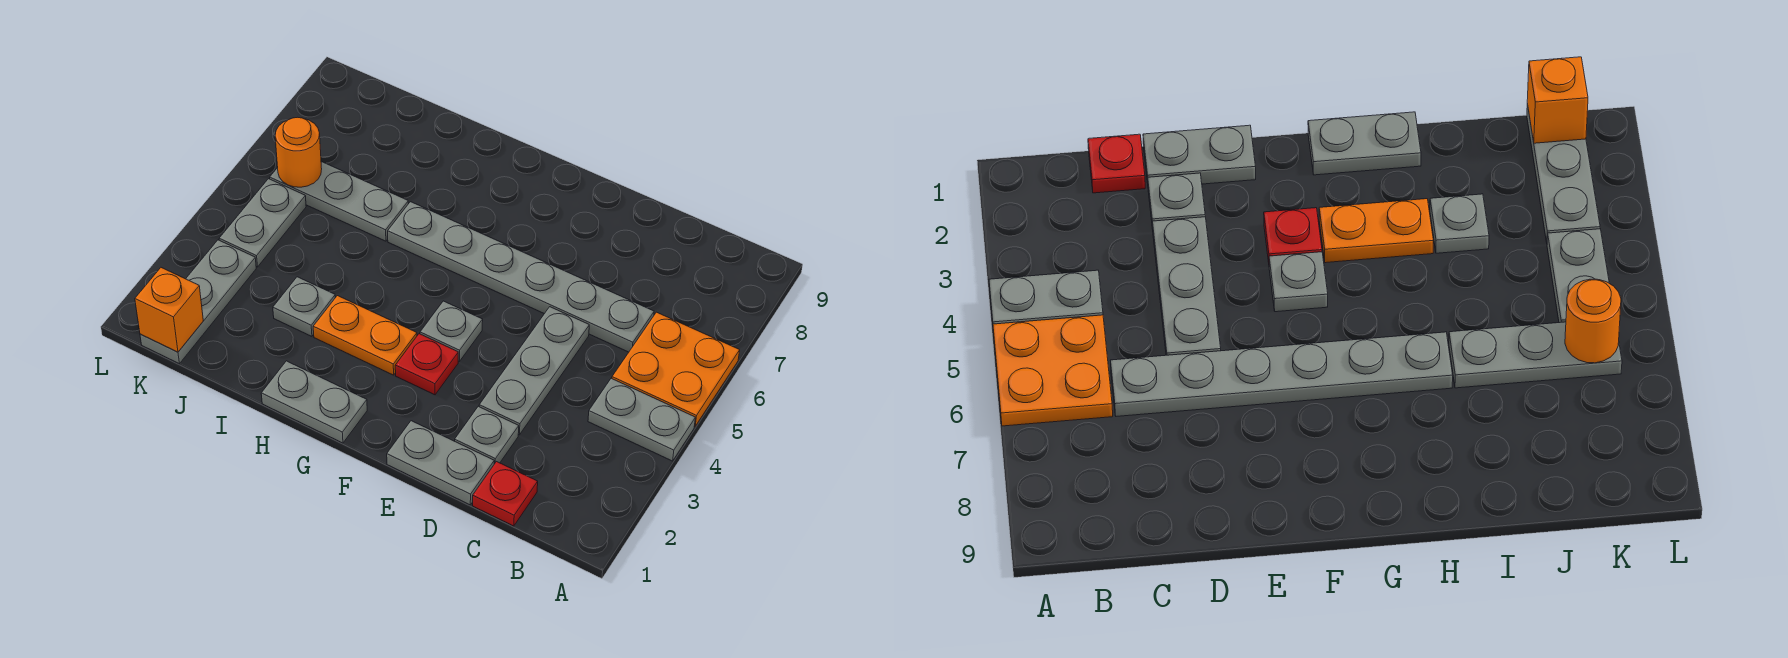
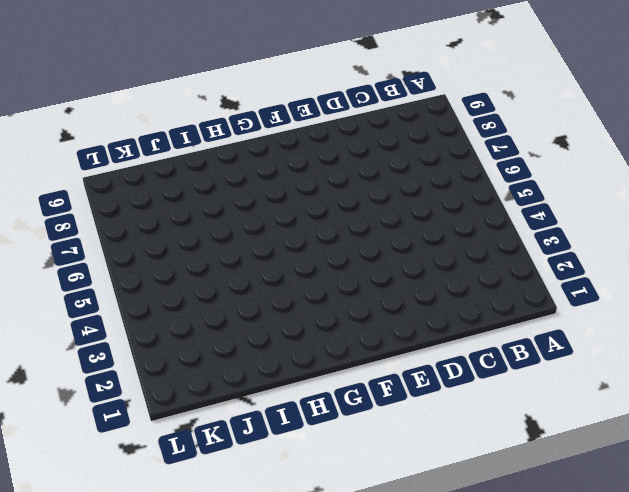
none -> grey plate A4:B4 level 1
none -> orange plate A5:B6 level 1
none -> red plate C1 level 1

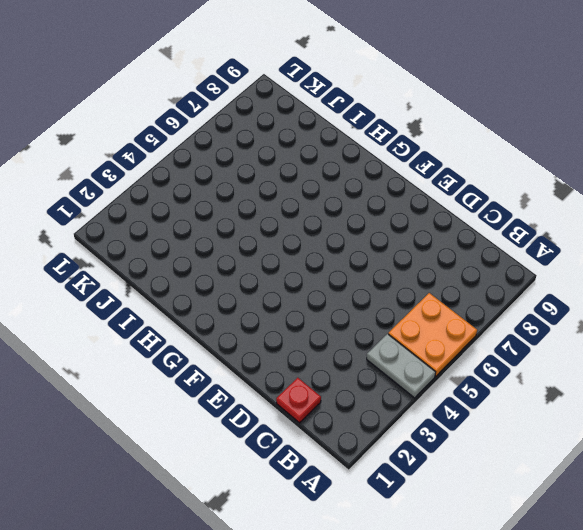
none -> grey plate C6:H6 level 1
none -> grey plate D1:E1 level 1
none -> grey plate D2 level 1

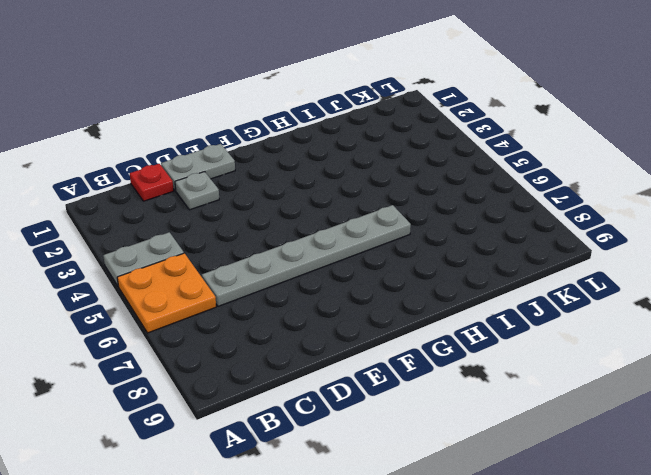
none -> grey plate D3:D5 level 1
none -> red plate F3 level 1
none -> grey plate F4 level 1

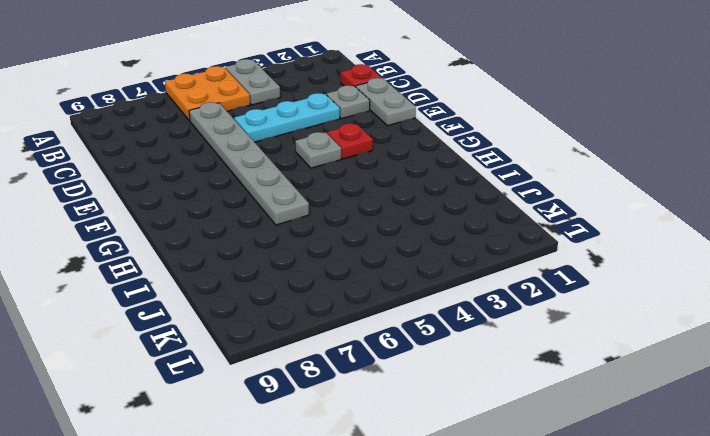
cyan plate D3:D5 level 1 -> grey plate D3:D5 level 1
none -> grey plate G1:H1 level 1
none -> orange plate G3:H3 level 1
none -> grey plate I3 level 1

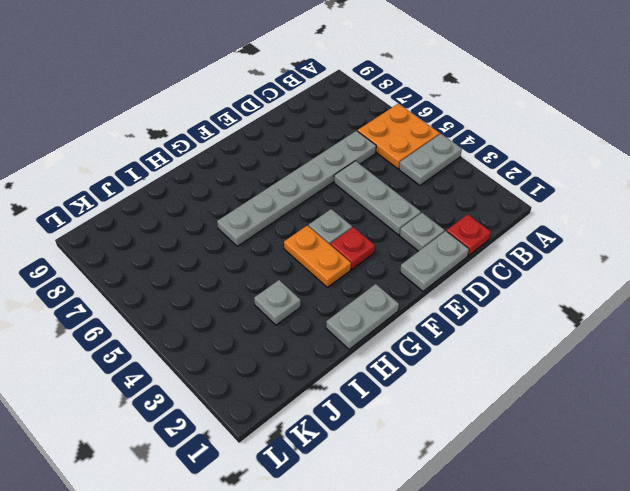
orange plate G3:G4 level 1 -> orange plate G3:H3 level 1
none -> grey plate I6:K6 level 1
none -> grey plate K1:K3 level 1
none -> grey plate K4:K5 level 1

